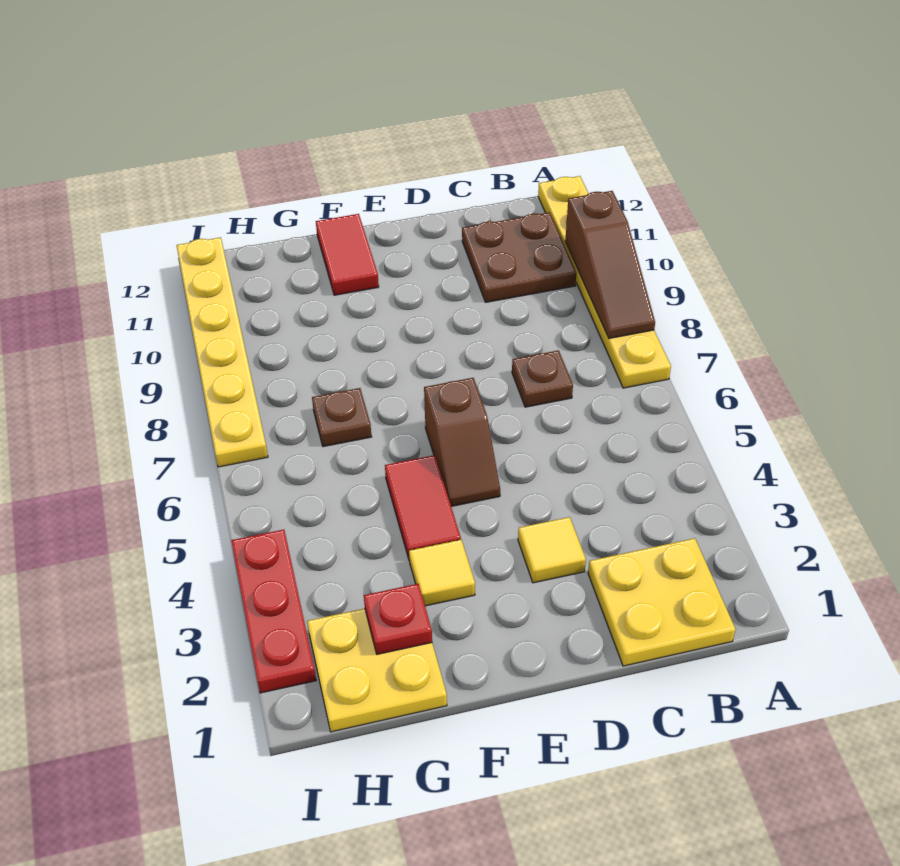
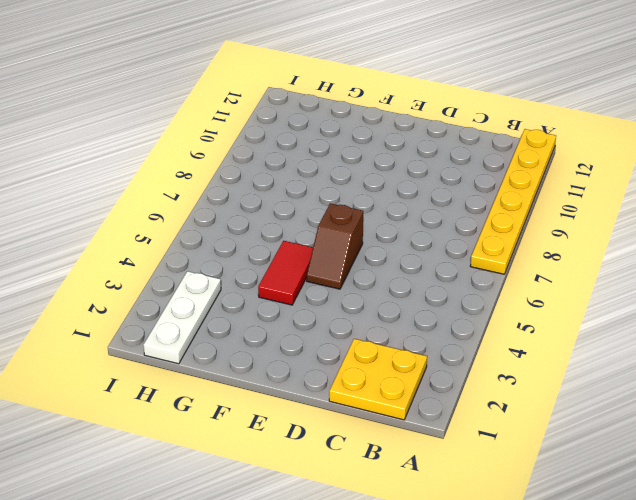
white plate H1:H3 level 1 -> yellow plate G1:H2 level 1
none -> brown plate B10:C11 level 1
none -> brown plate C7 level 1
none -> yellow tile D3 level 1

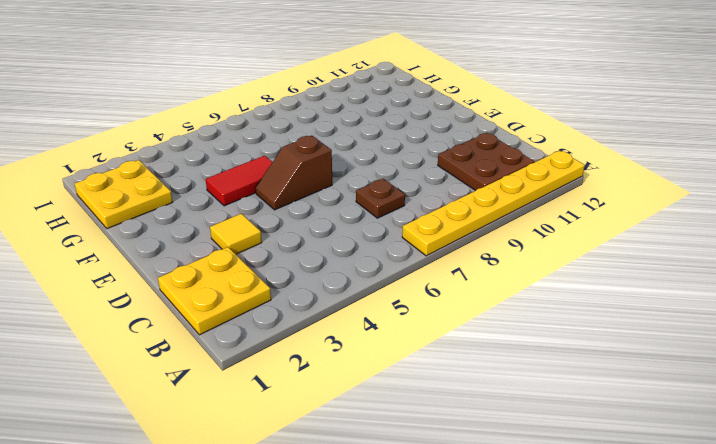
none -> yellow tile F3 level 1
none -> red tile F11:F12 level 1
none -> brown plate G7 level 1

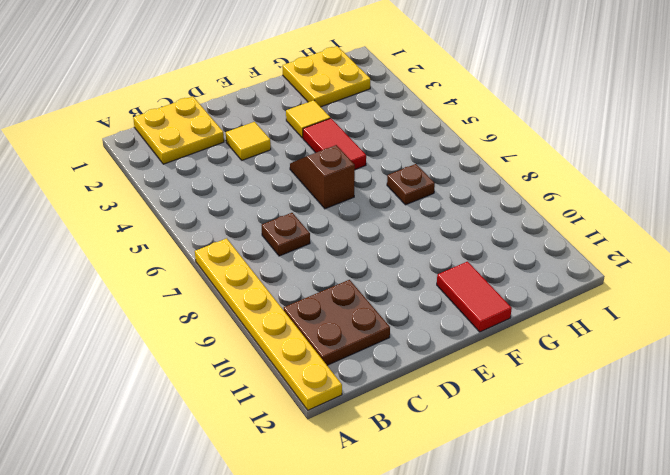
none -> red plate I2:I4 level 1
none -> yellow plate I7:I12 level 1
none -> brown slope A8:A10 level 2 top 10

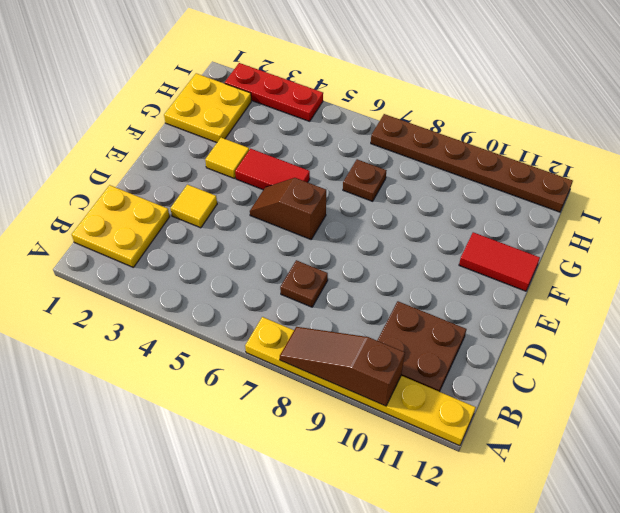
brown plate I7:I12 level 1 -> yellow plate I7:I12 level 1
none -> red plate G2 level 2

